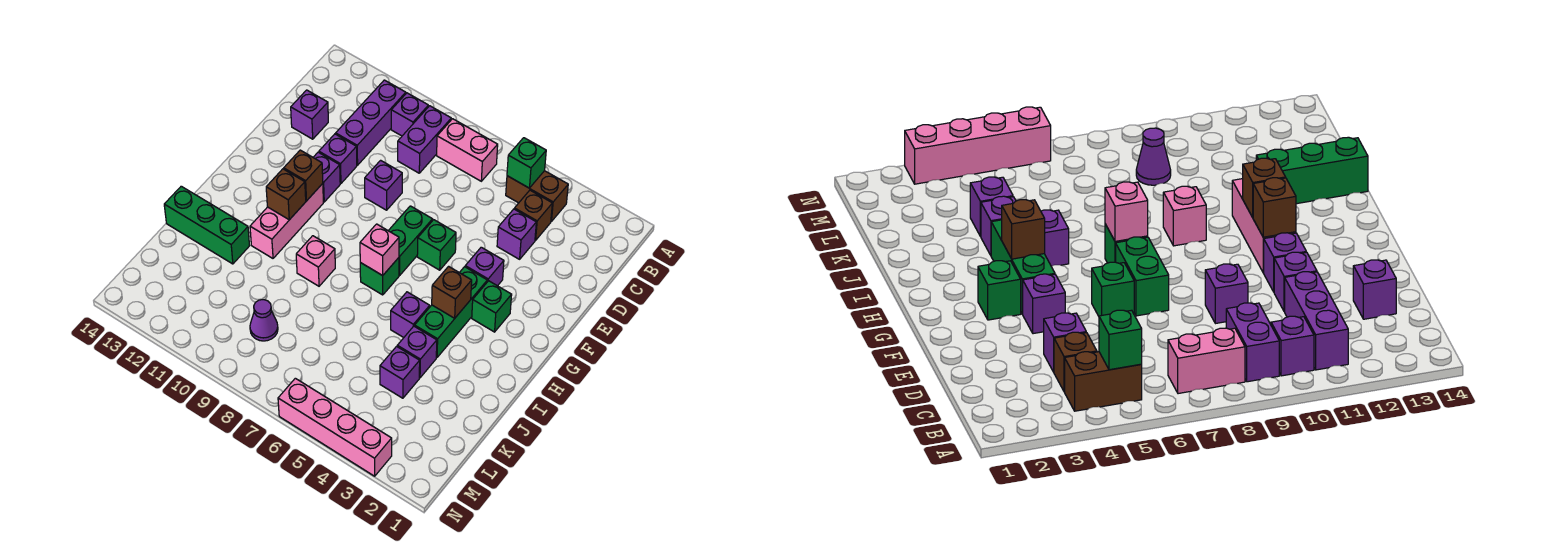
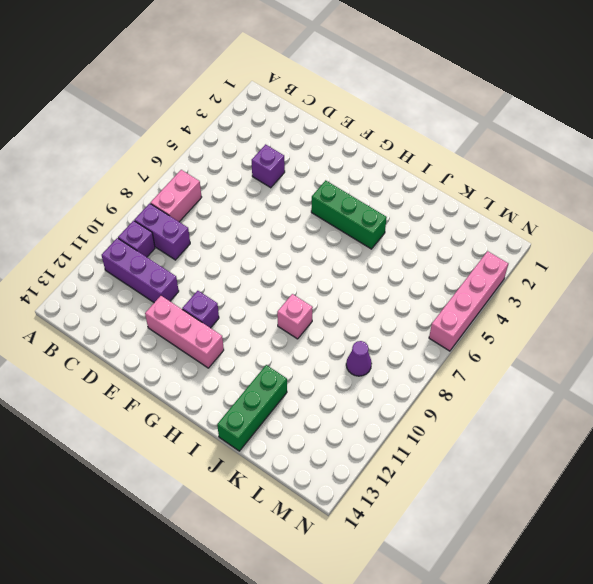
pink brick E12:G12 level 1 -> pink brick G11:I11 level 1
none -> brown brick B4:B5 level 1
none -> brown brick C4 level 1
none -> purple brick D13 level 1
none -> purple brick E9 level 1

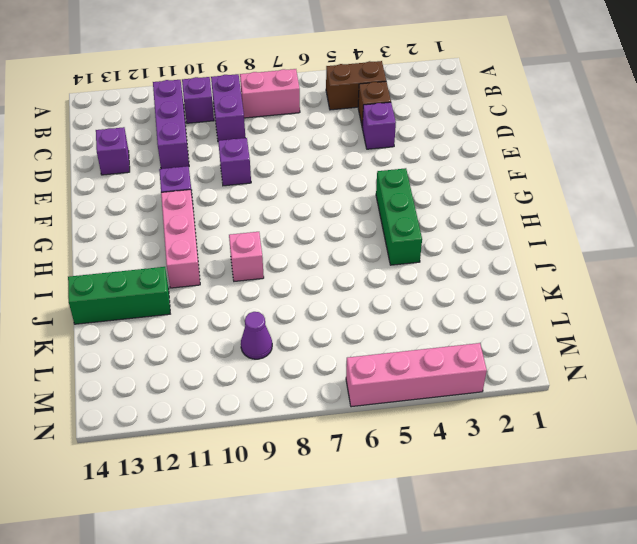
none -> purple brick E11 level 1
none -> purple brick F4 level 1
none -> green brick F6 level 1
none -> green brick F7:G7 level 1

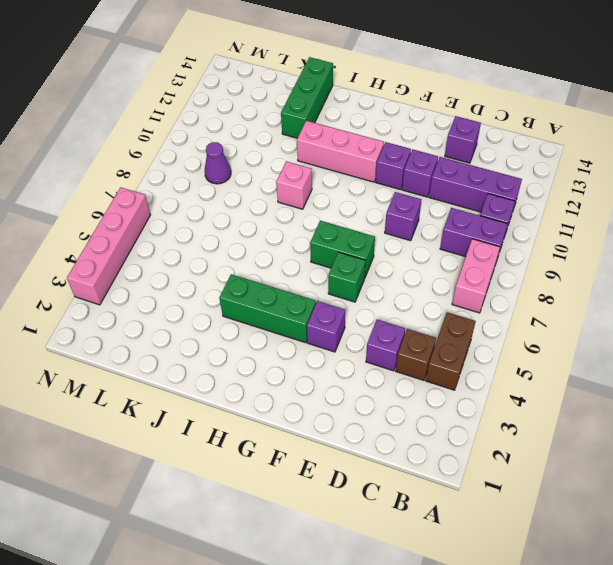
none -> green brick G3 level 1
none -> green brick H7 level 1
none -> purple brick I5 level 1
none -> purple brick J4 level 1

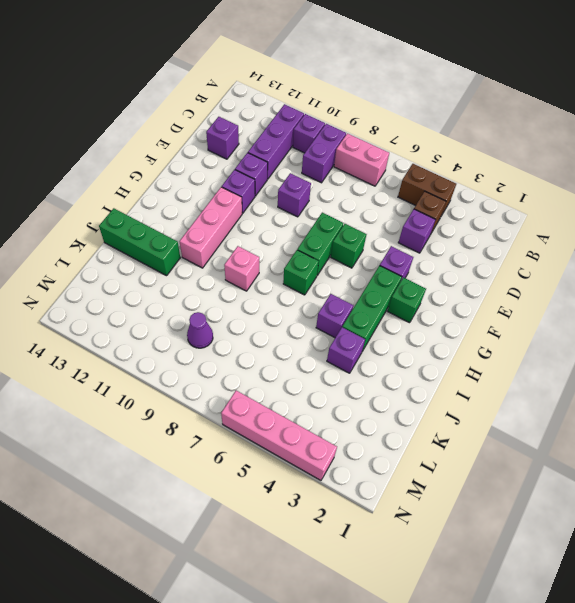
none -> purple brick K4 level 1
none -> green brick B5 level 2
none -> brown brick G11 level 2
none -> brown brick H4 level 2

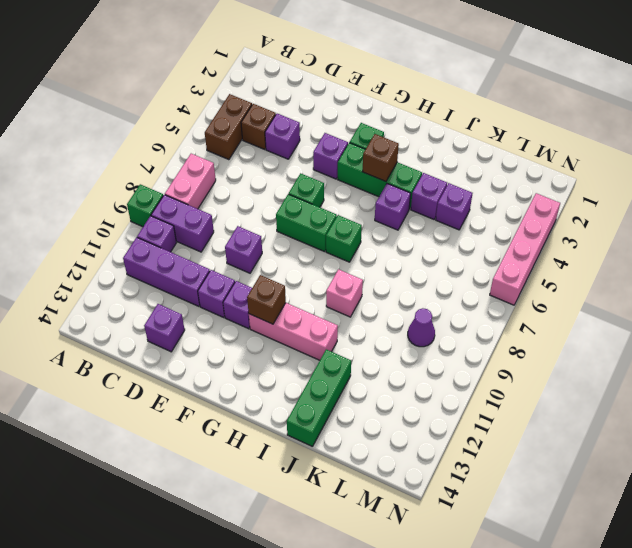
green brick A9 level 1 -> green brick B5 level 2
none -> pink brick H7 level 2
none -> brown brick H11 level 2

